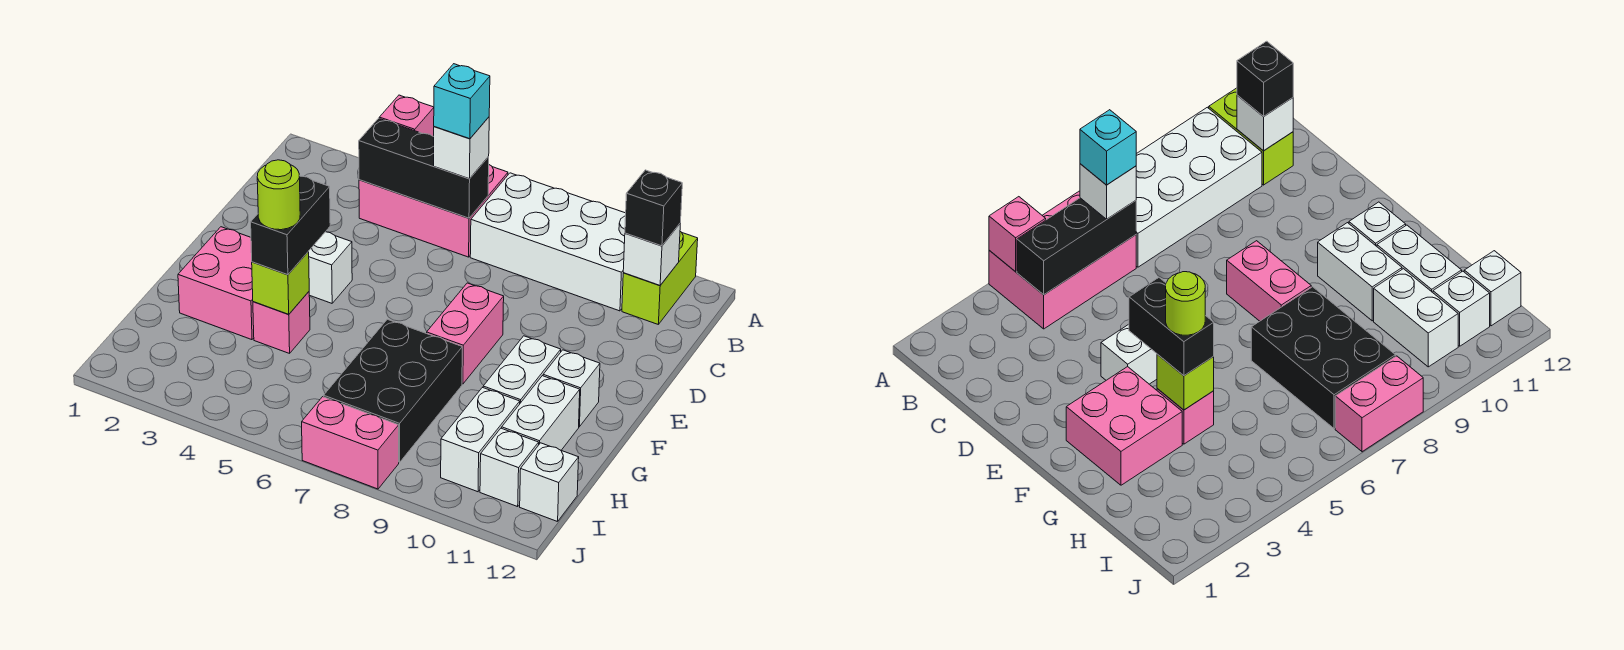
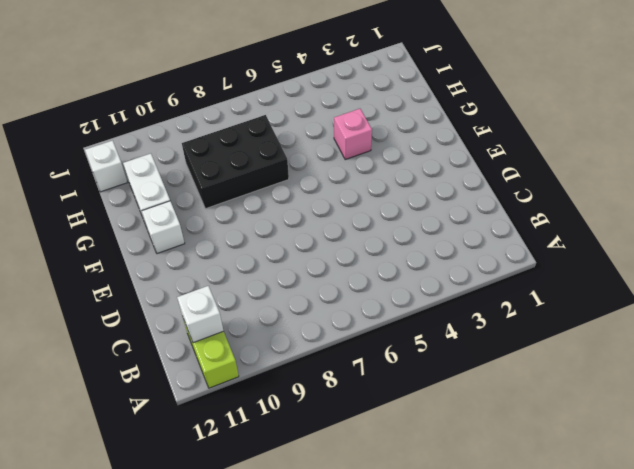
black brick G7:H9 level 1 -> black brick G7:I8 level 1
none -> pink brick A4:B6 level 1
none -> white brick A7:B10 level 1
none -> white brick E4 level 1

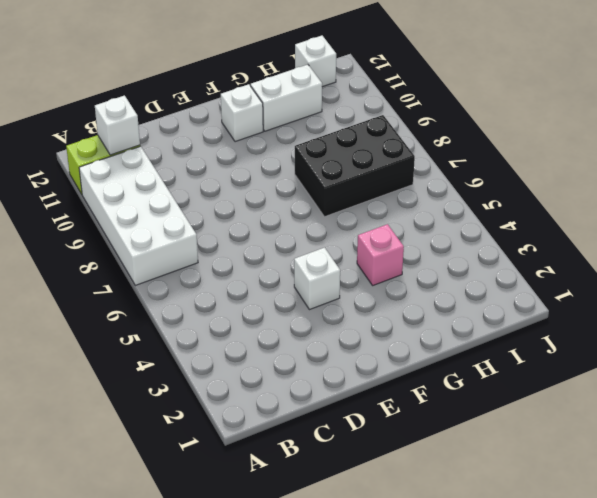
none -> pink brick A4:B6 level 1
none -> pink brick E8:F8 level 1
none -> pink brick F2:G3 level 1

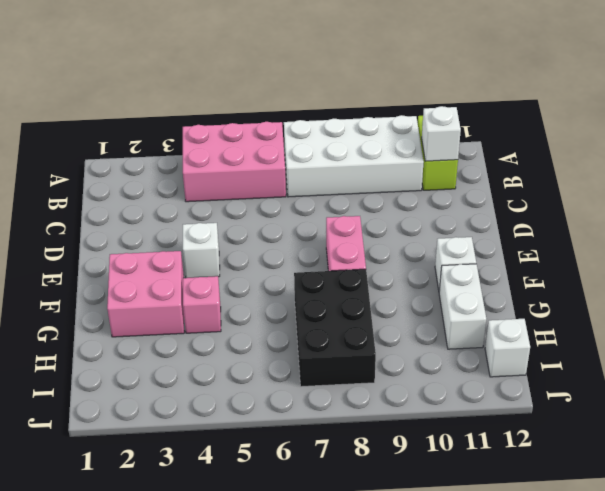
none -> white brick F10:G10 level 1
none -> white brick H10:I10 level 1
none -> white brick I11 level 1

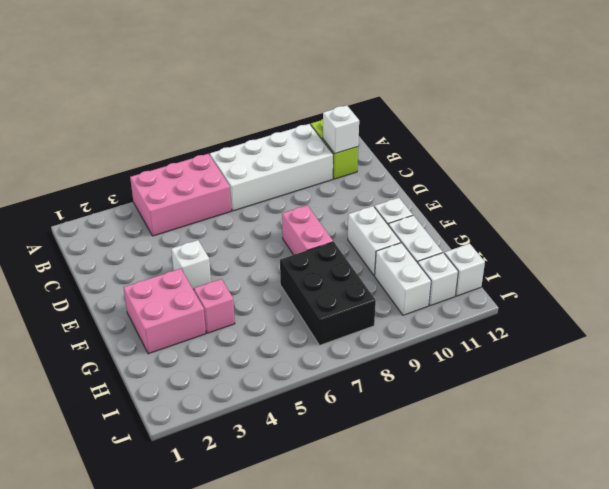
none -> pink brick J7:J8 level 1
none -> pink brick A4 level 2
none -> black brick B4:B6 level 2

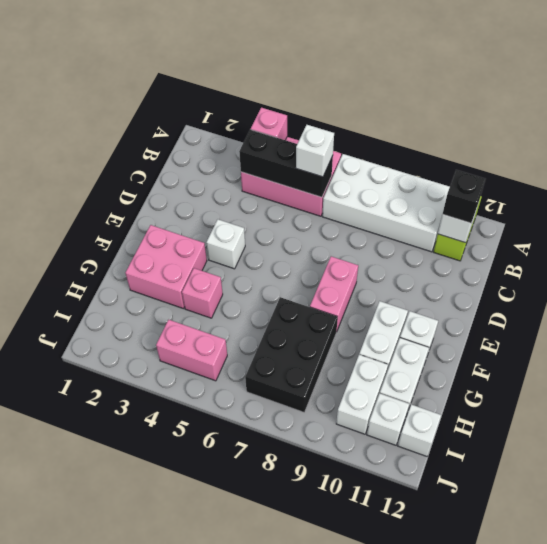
pink brick I4:I5 level 1 -> pink brick J7:J8 level 1
none -> lime brick G4 level 2
none -> black brick F4:G4 level 3
none -> cyan brick B6 level 4

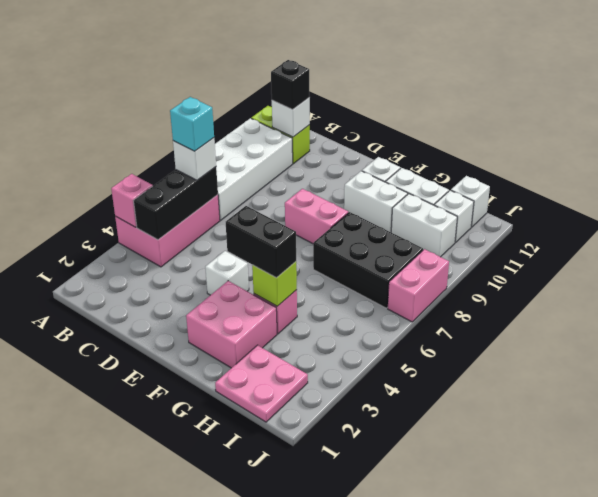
pink plate H1:I2 level 1 -> none
none -> lime round brick G4 level 4

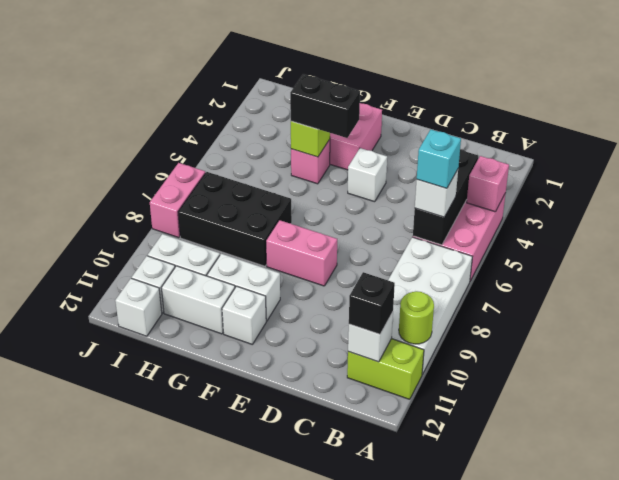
lime round brick A10 level 2 -> lime round brick G4 level 4

